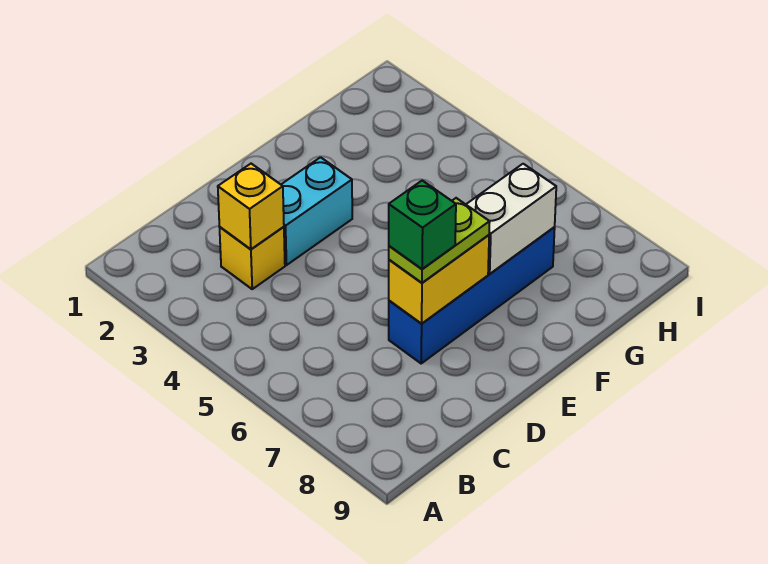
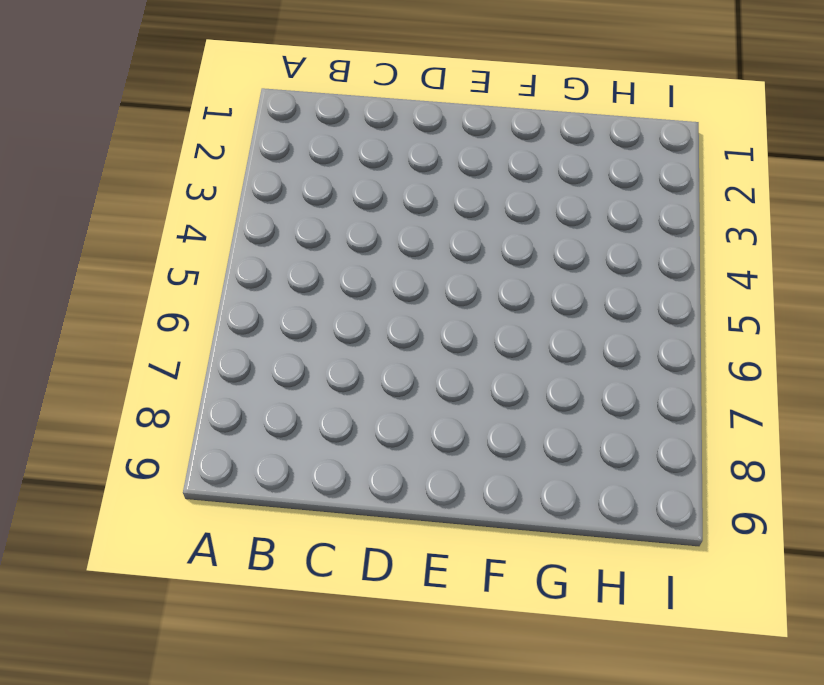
none -> yellow brick C3 level 1
none -> cyan brick D3:E3 level 1

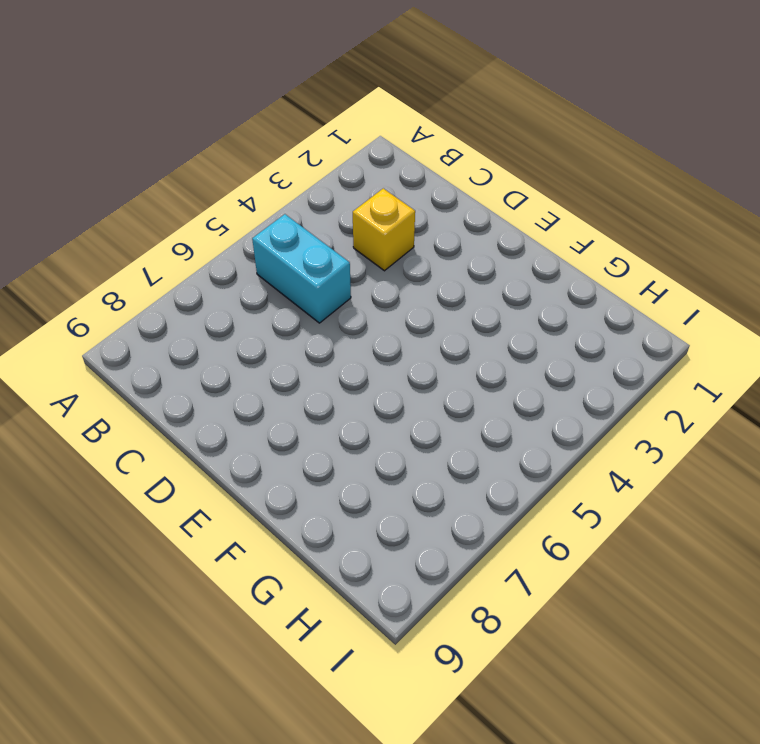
cyan brick B5:C5 level 1 -> cyan brick D3:E3 level 1
none -> blue brick D7:G7 level 1
none -> yellow brick C3 level 2

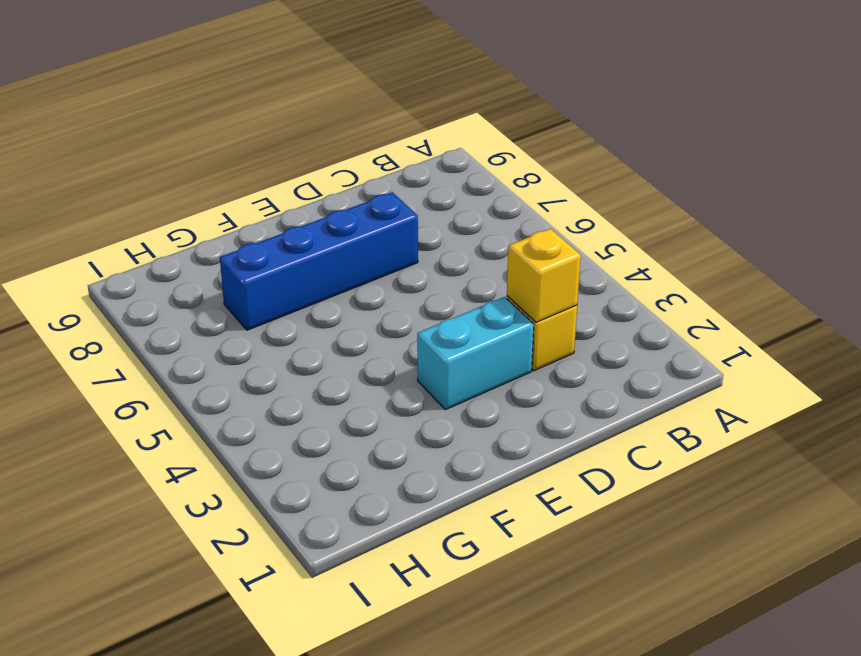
none -> yellow brick D7:E7 level 2
none -> white brick F7:G7 level 2

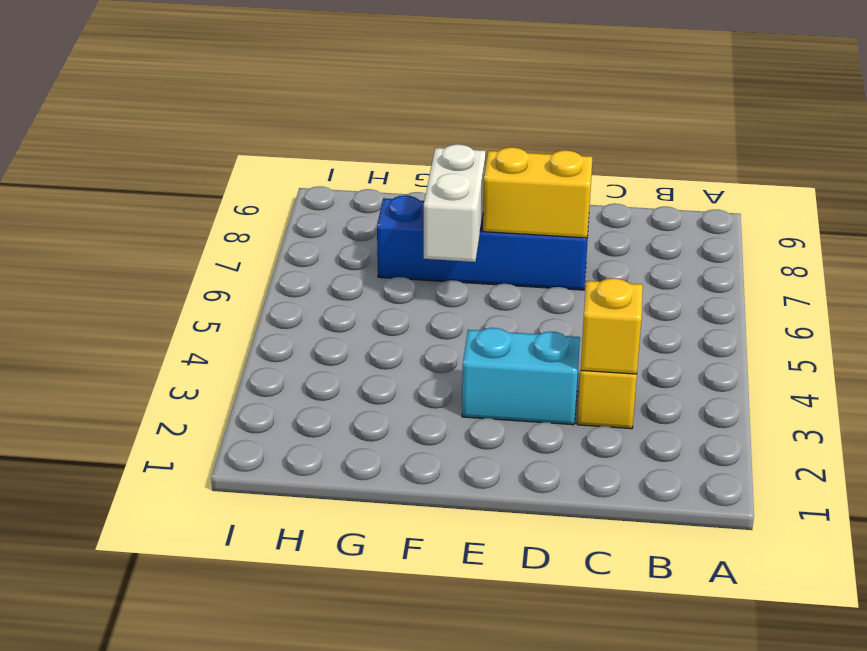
white brick F6:F7 level 2 -> white brick F7:G7 level 2
none -> lime plate D7:E7 level 3
none -> green brick D7 level 4

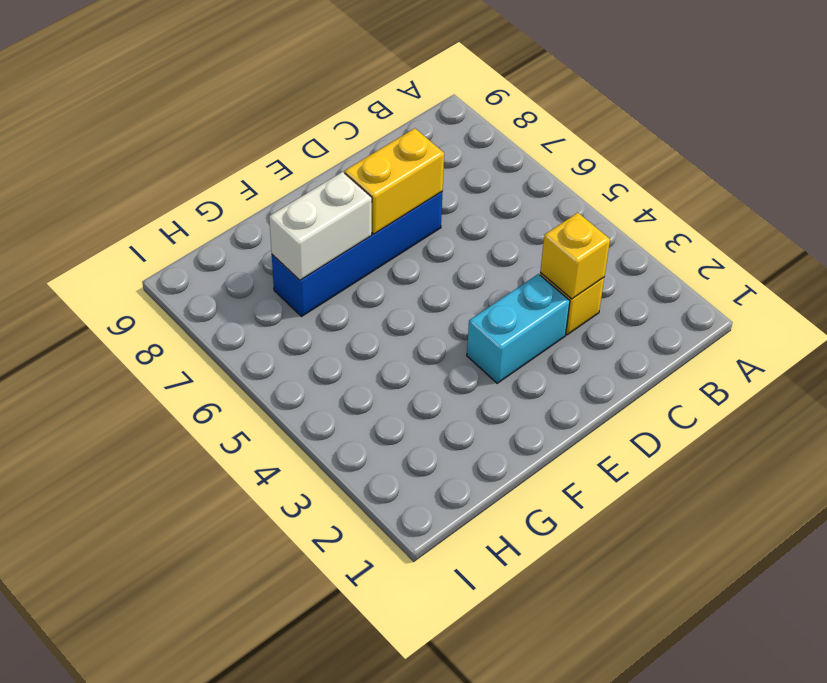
none -> lime plate D7:E7 level 3
none -> green brick D7 level 4

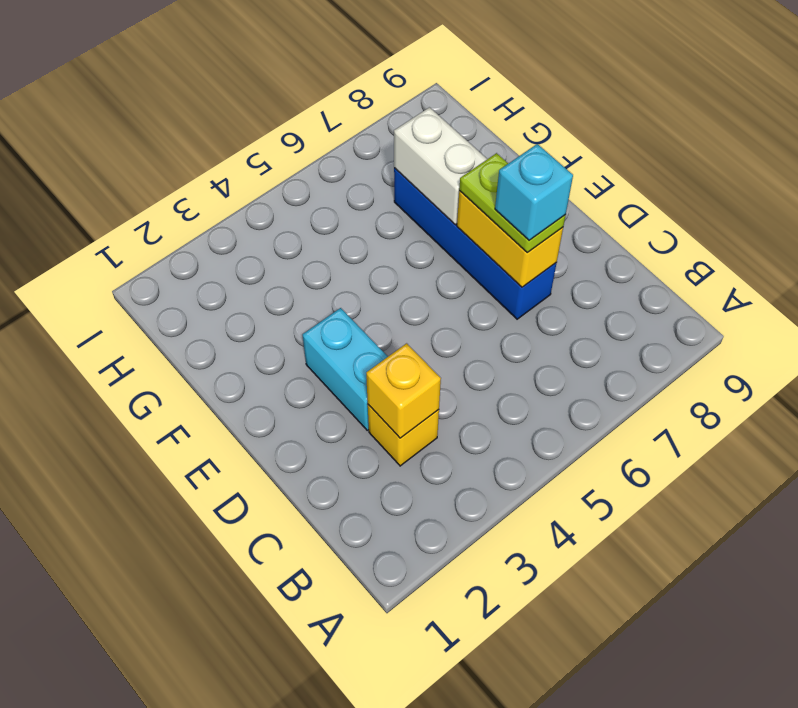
cyan brick D7 level 4 -> green brick D7 level 4

